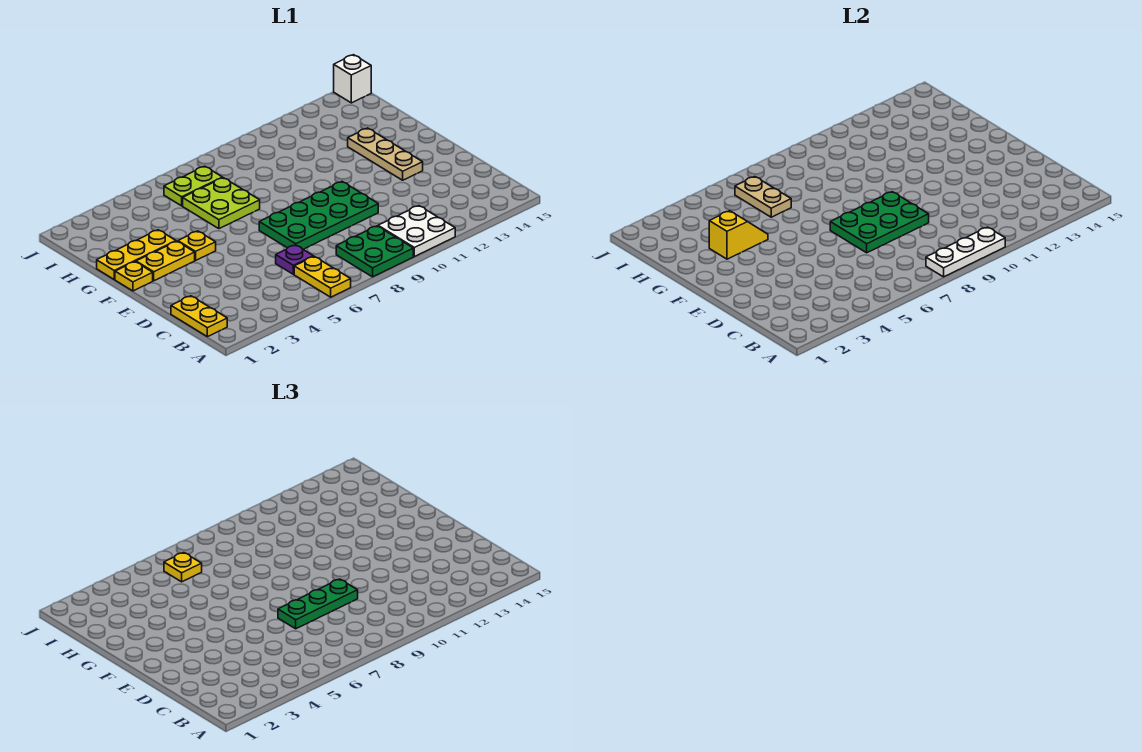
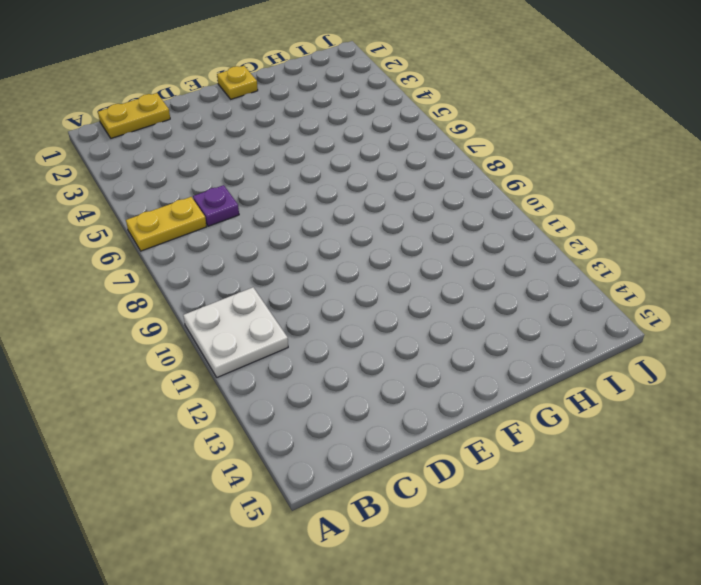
none -> green plate A8:B9 level 1
none -> green plate D7:E10 level 1
none -> tan plate E13:G13 level 1

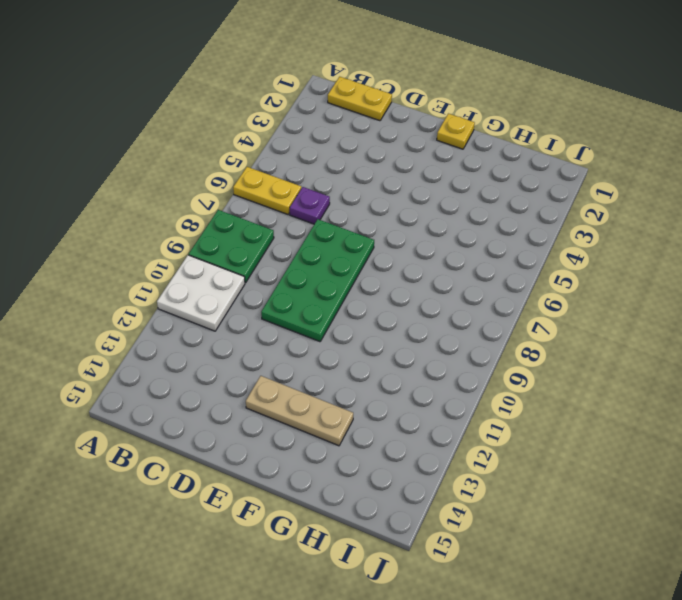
none -> yellow plate F2:F3 level 1
none -> yellow plate F4 level 1
none -> yellow plate G1:G3 level 1

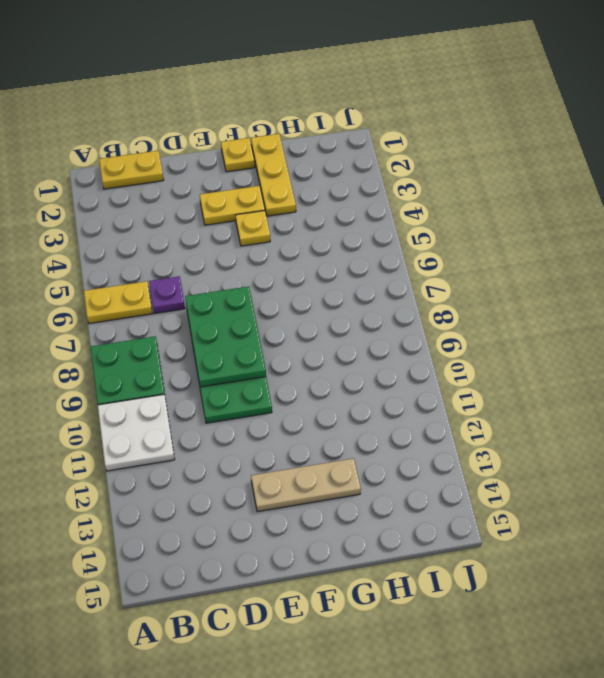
yellow plate E3:F3 level 1 -> yellow plate F2:F3 level 1
none -> lime plate G6:H7 level 1
none -> lime plate I6:I7 level 1
none -> white brick J15 level 1

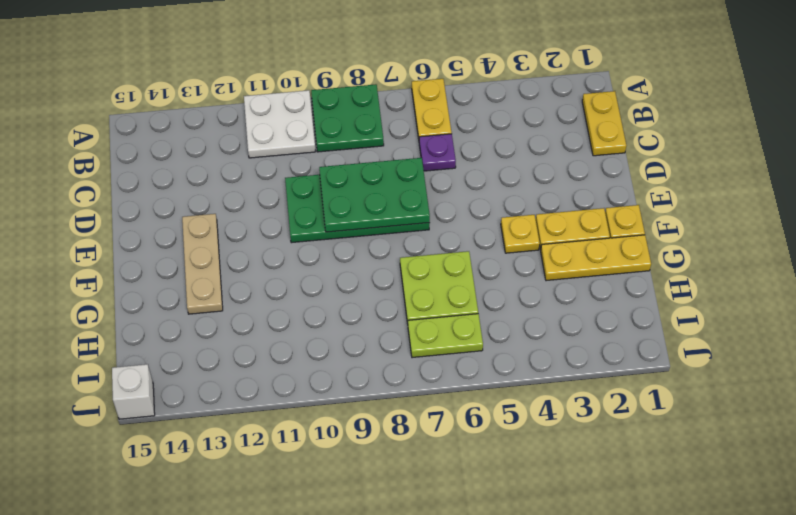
none -> white plate A8:A10 level 2
none -> yellow slope G3:G4 level 2 top 3
none -> tan plate H6:I6 level 2

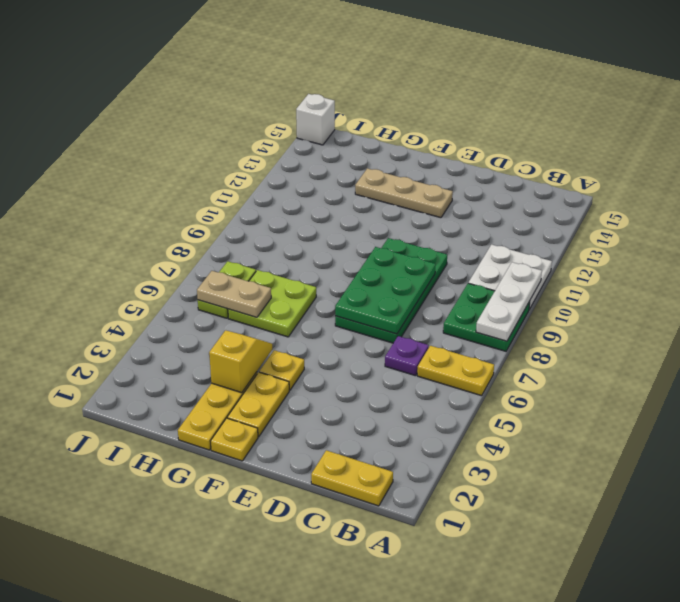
none -> green plate D7:D9 level 3
none -> yellow plate I6 level 3

